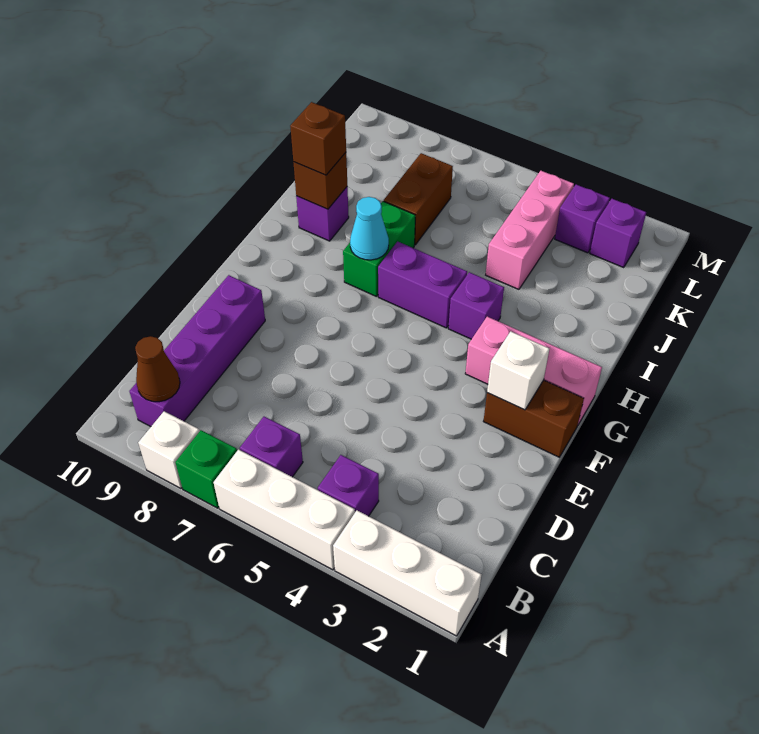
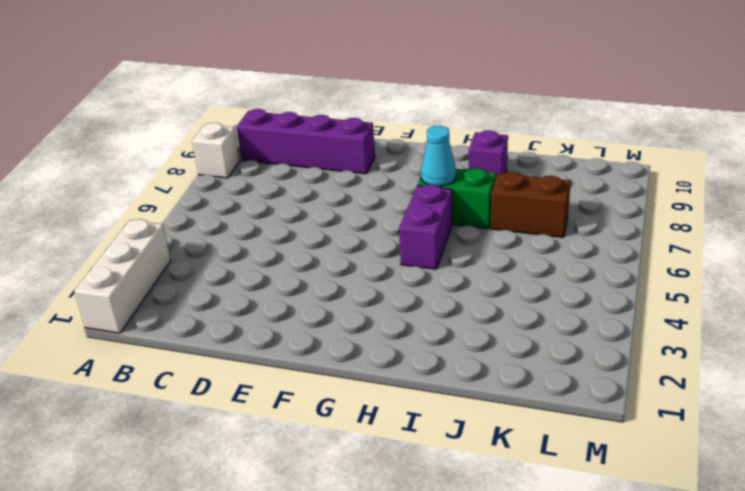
none -> white brick A4:A6 level 1
none -> green brick A7 level 1
none -> purple brick B4 level 1

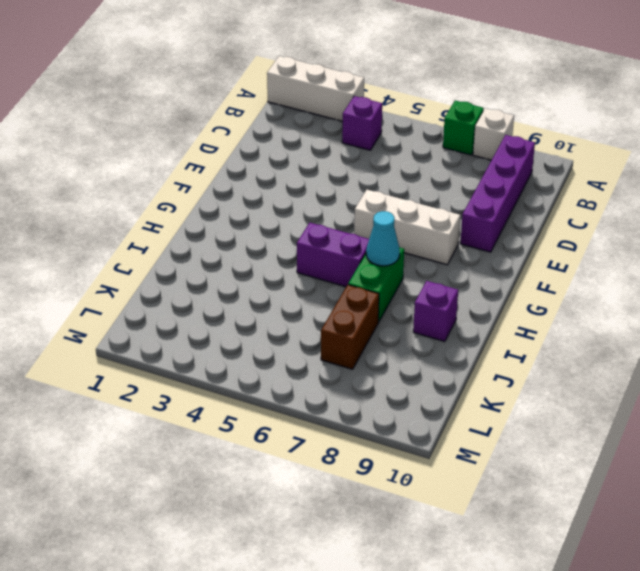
white brick F6:F8 level 1 -> white brick A4:A6 level 1
none -> purple brick B6 level 1
none -> brown brick F1:F2 level 1
none -> pink brick G1:G3 level 1

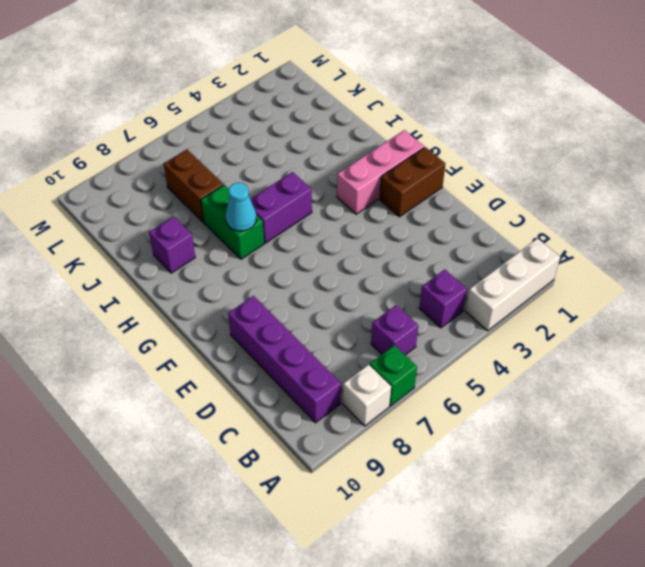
none -> white brick A4:A6 level 1
none -> purple brick H4 level 1
none -> pink brick J4:L4 level 1

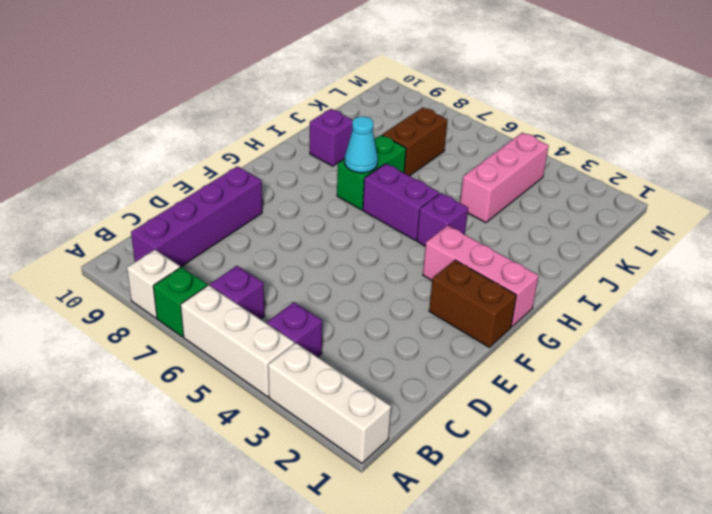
none -> purple brick L2 level 1
none -> purple brick L3 level 1
none -> brown cone B9 level 2

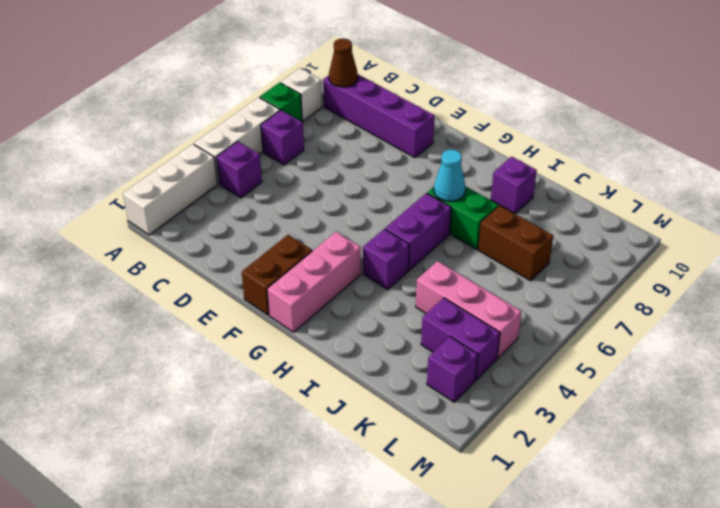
purple brick K3:L3 level 1 -> purple brick L3 level 1
none -> white brick F2 level 2
none -> brown brick I9 level 2
none -> brown brick I9 level 3

